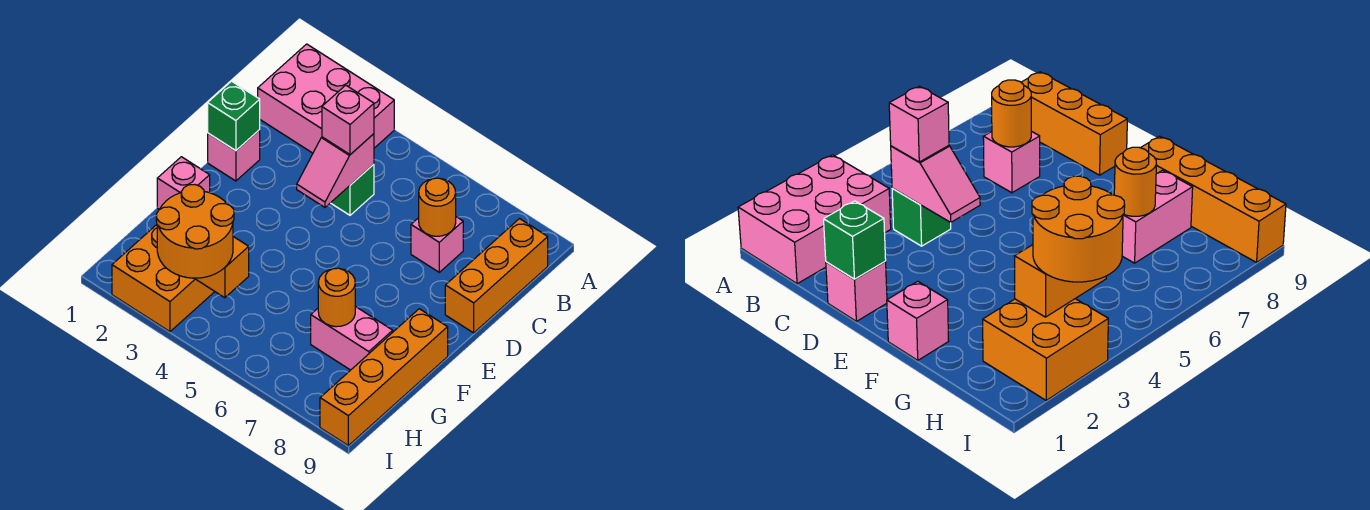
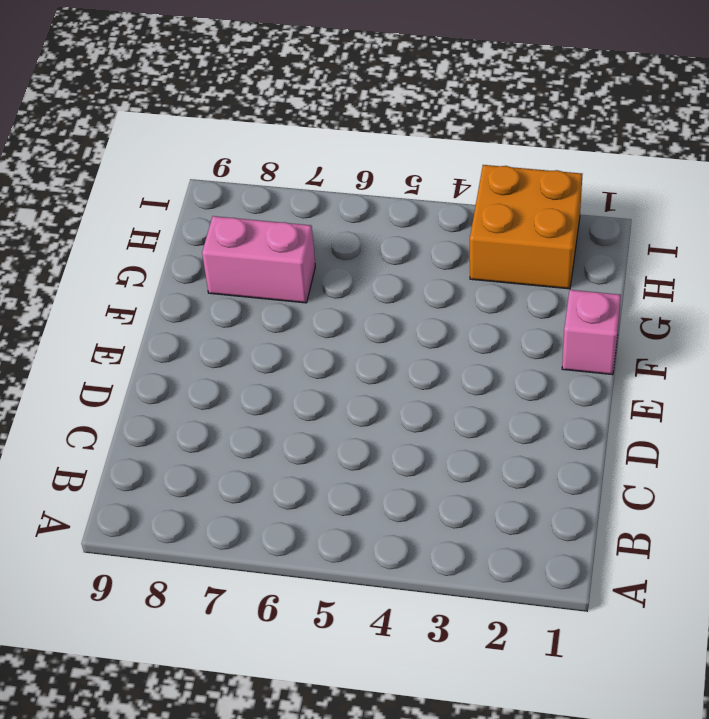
none -> pink brick A1:B3 level 1
none -> orange brick B9:D9 level 1
none -> green brick C4 level 1

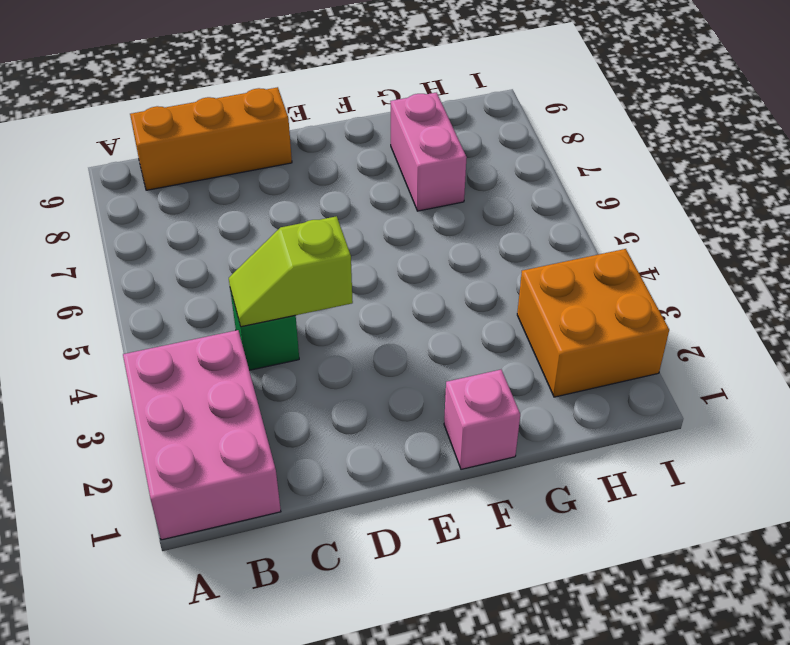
lime slope C4:D4 level 2 top D -> pink slope C4:D4 level 2 top C
none -> pink brick C7 level 1
none -> pink brick D1 level 1
none -> orange brick F9:I9 level 1

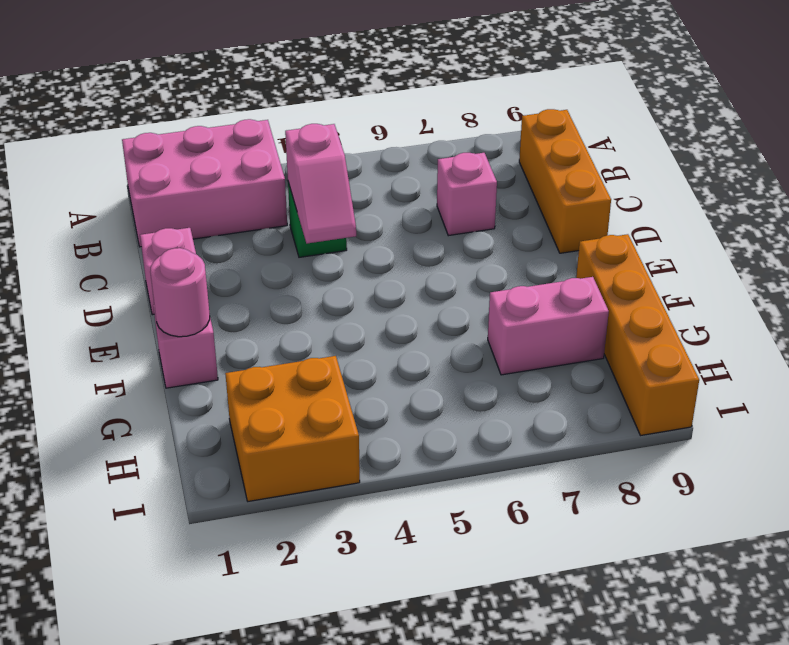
pink round brick F1 level 2 -> none
none -> orange round brick C7 level 2
none -> green brick D1 level 2
none -> orange round brick G7 level 2

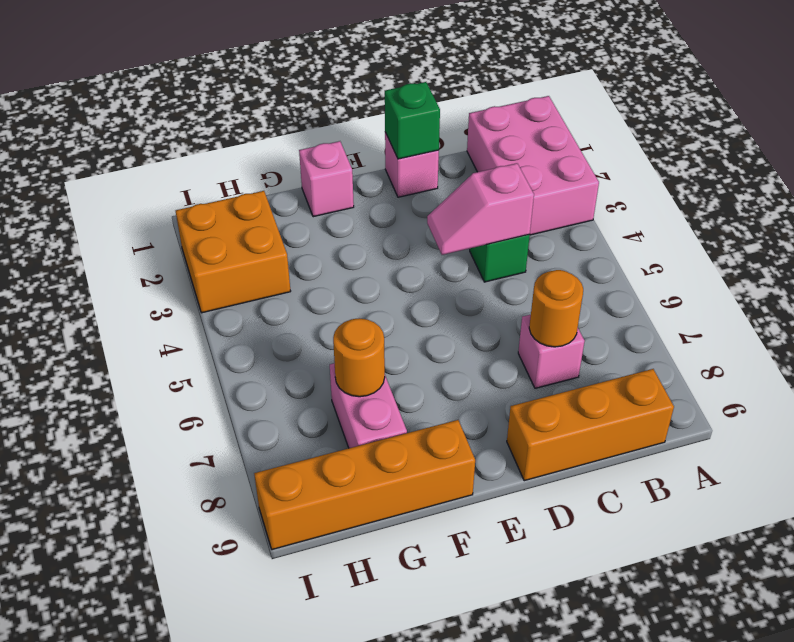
none -> orange brick H3:H4 level 2
none -> pink brick C4 level 3
none -> orange round brick H3:I4 level 3

